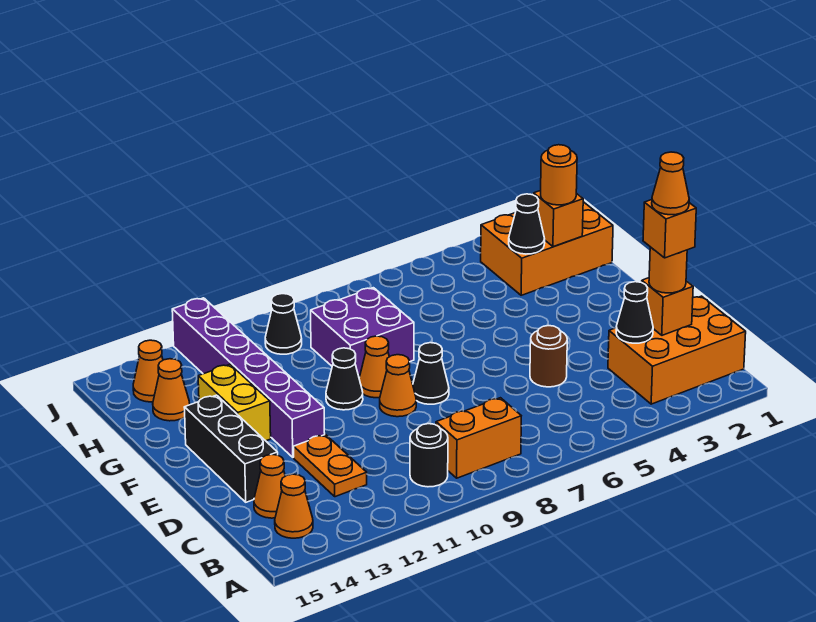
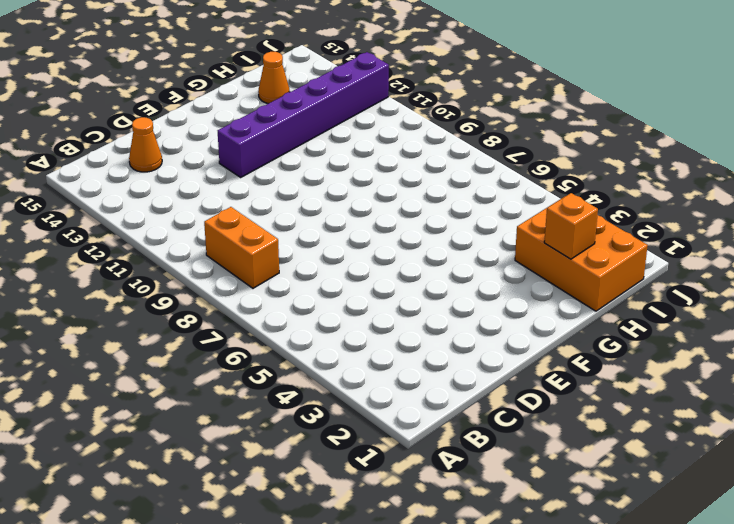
none -> orange brick B1:C3 level 1
none -> black round brick B10 level 1
none -> orange cone B14 level 1

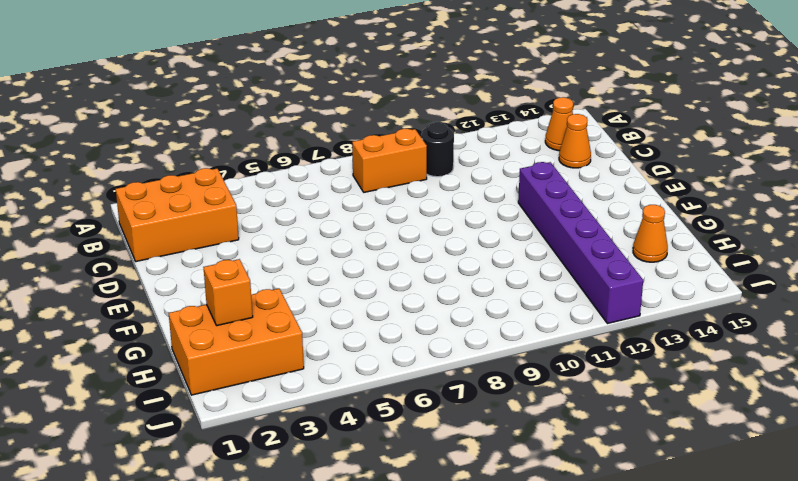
none -> orange plate C12:D12 level 1
none -> brown round brick D5 level 1
none -> black brick D14:F14 level 1

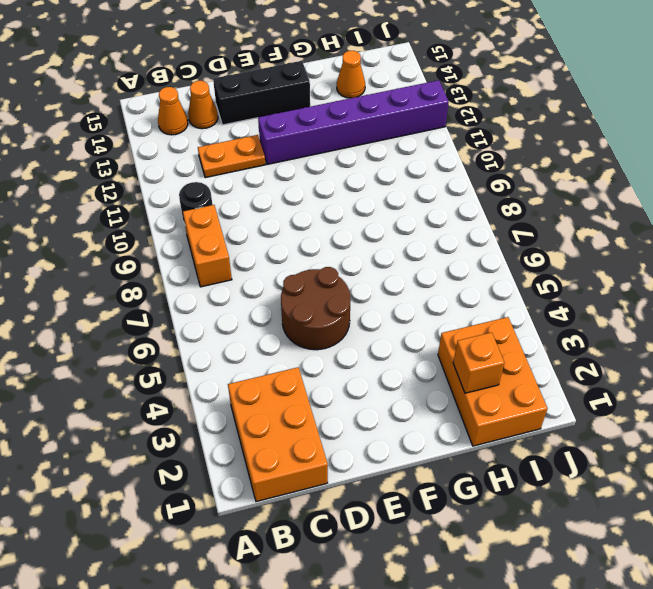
brown round brick D5:E6 level 1 -> brown round brick D5 level 1
none -> black cone E8 level 1
none -> orange cone E9 level 1
none -> orange cone F9 level 1

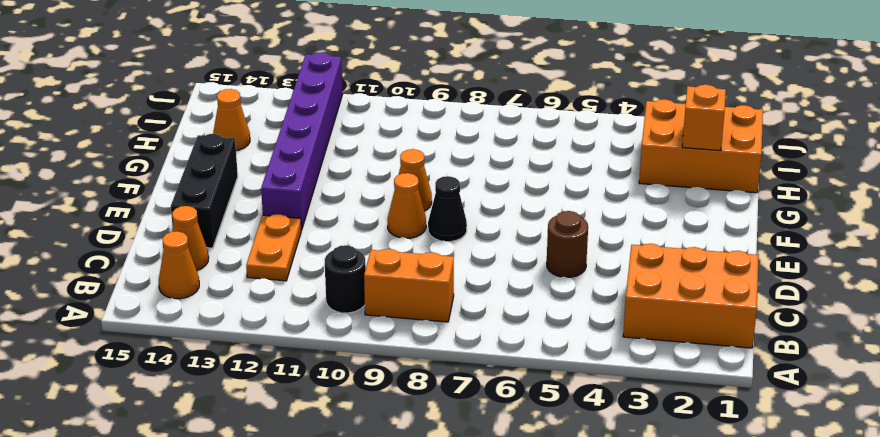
none -> black cone F10 level 1
none -> yellow brick F13:G13 level 1
none -> purple brick G8:H9 level 1

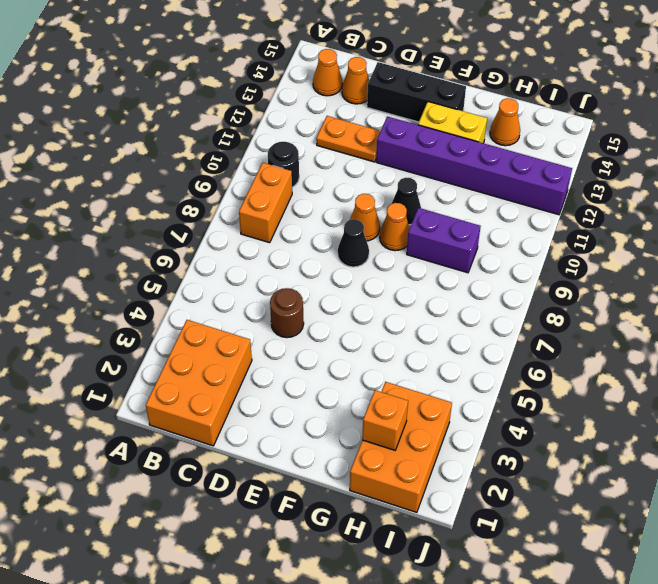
purple brick G9:H9 level 1 -> purple brick G8:H9 level 1
none -> black cone I10 level 1
none -> orange cone I14 level 1
none -> orange brick C2 level 2

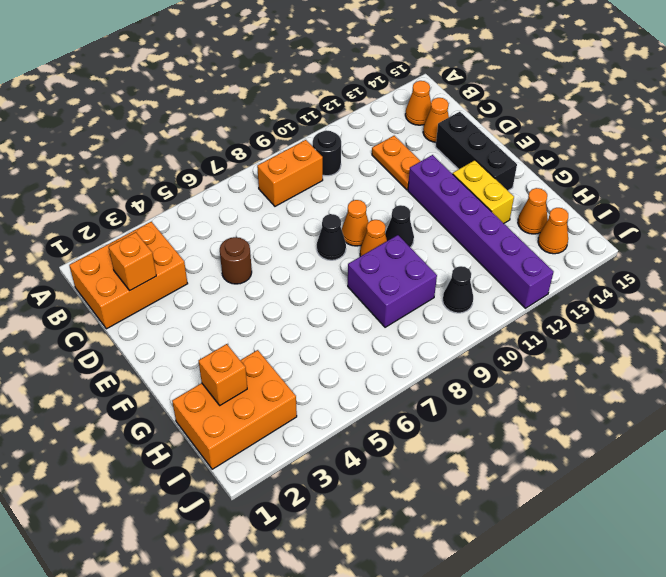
none -> black cone C3 level 2
none -> black cone H3 level 2
none -> orange round brick C2 level 3

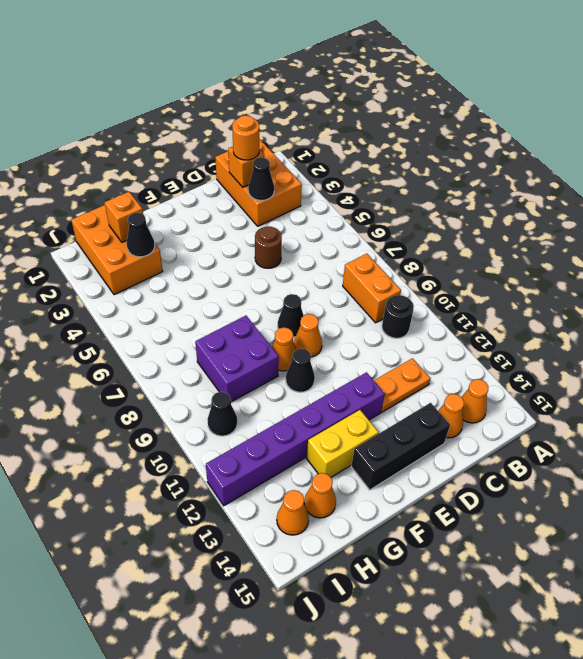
none -> orange round brick H2 level 3
none -> orange brick C2 level 4
none -> orange cone C2 level 5

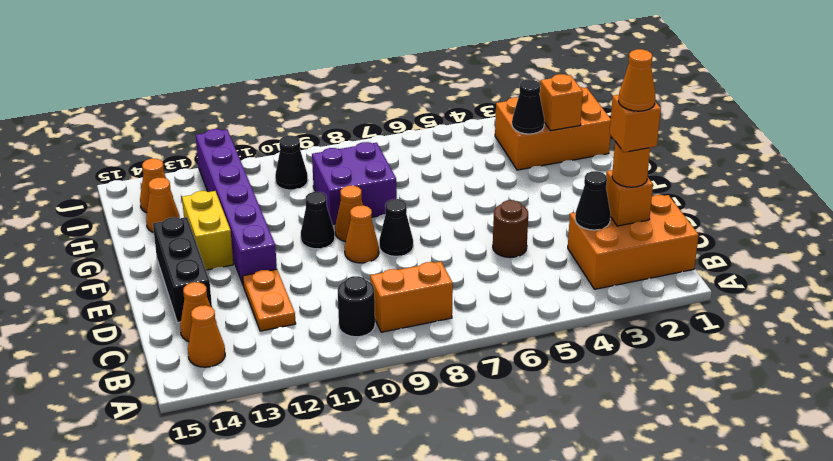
none -> orange round brick H2 level 3

